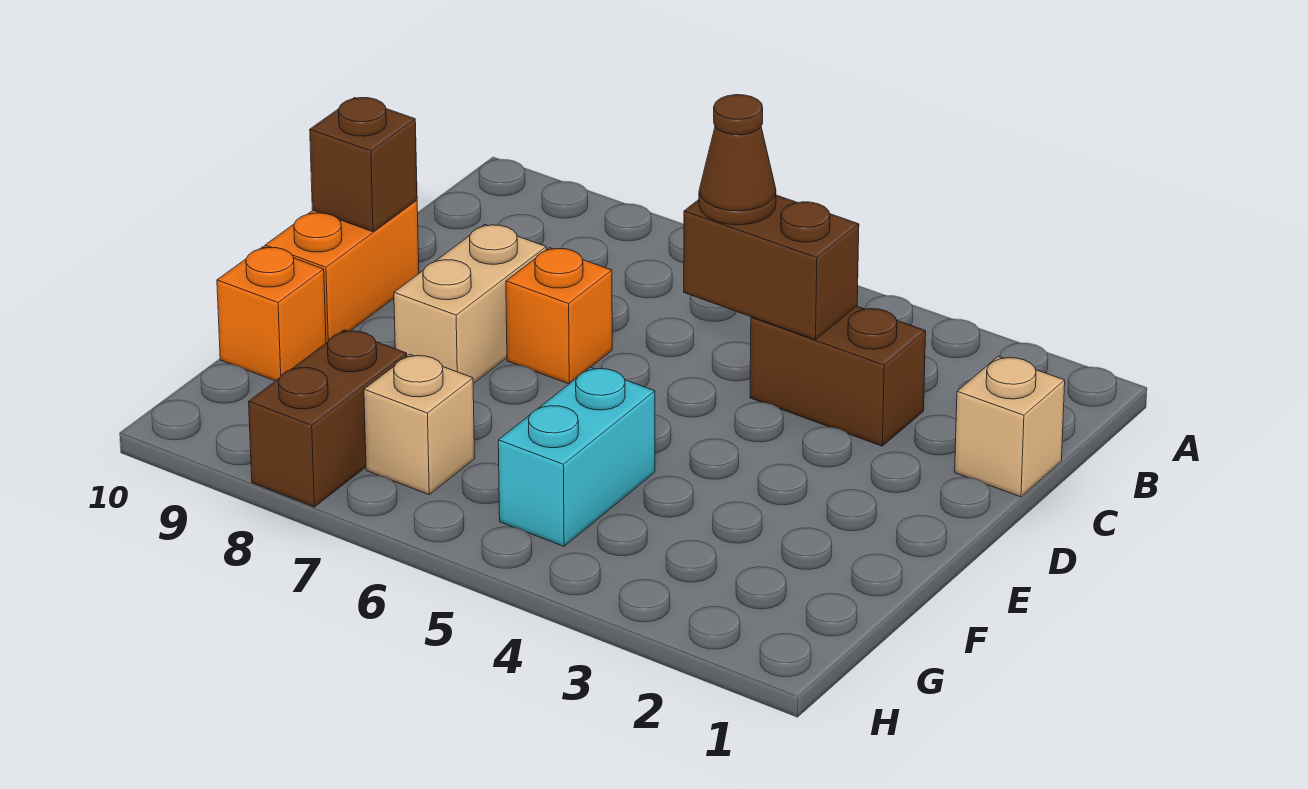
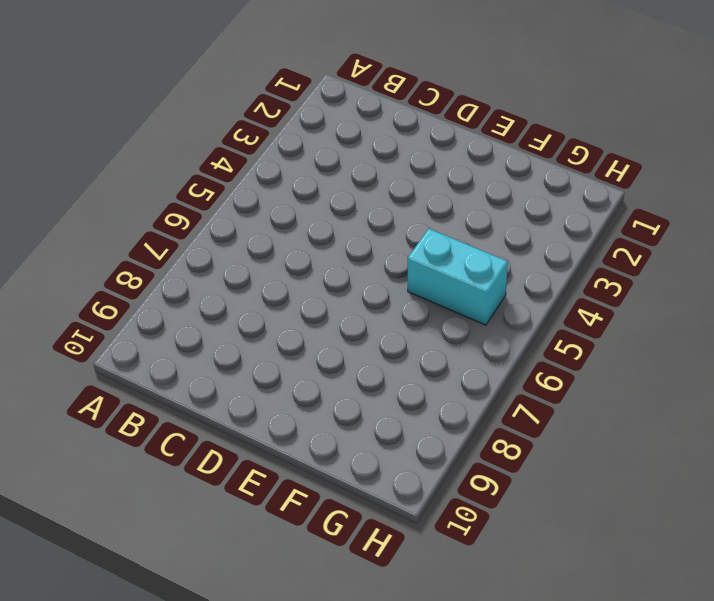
none -> tan brick C1 level 1
none -> brown brick C3:C4 level 1
none -> orange brick D7 level 1

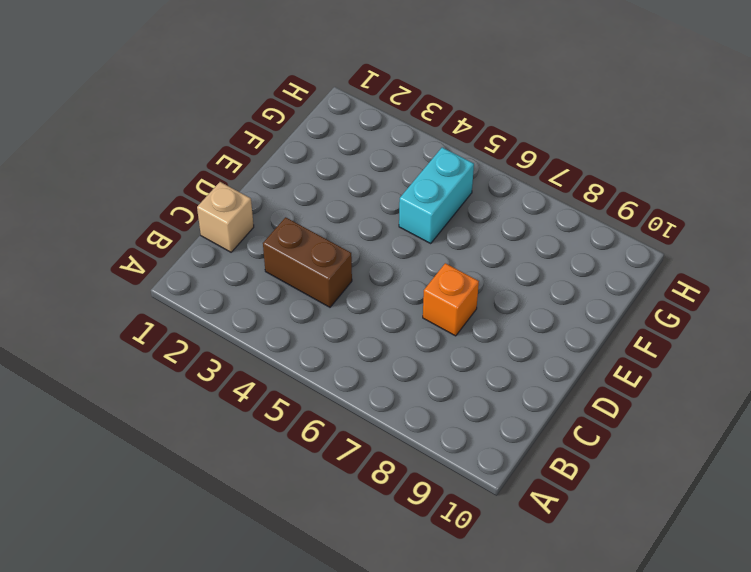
none -> tan brick D8:E8 level 1
none -> orange brick D10:E10 level 1
none -> orange brick F10 level 1

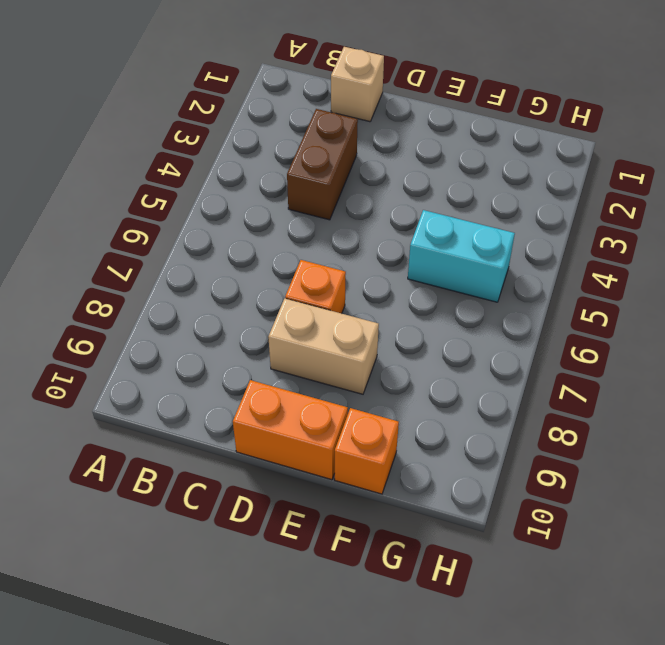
none -> tan brick G7 level 1
none -> brown brick G8:H8 level 1
none -> brown brick C4:C5 level 2

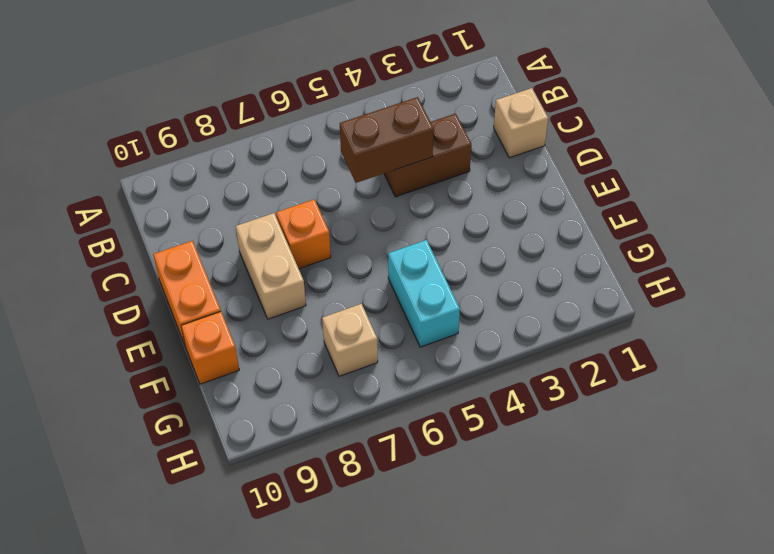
none -> brown brick G8:H8 level 1
none -> brown brick D10 level 2
none -> brown cone C5 level 3

